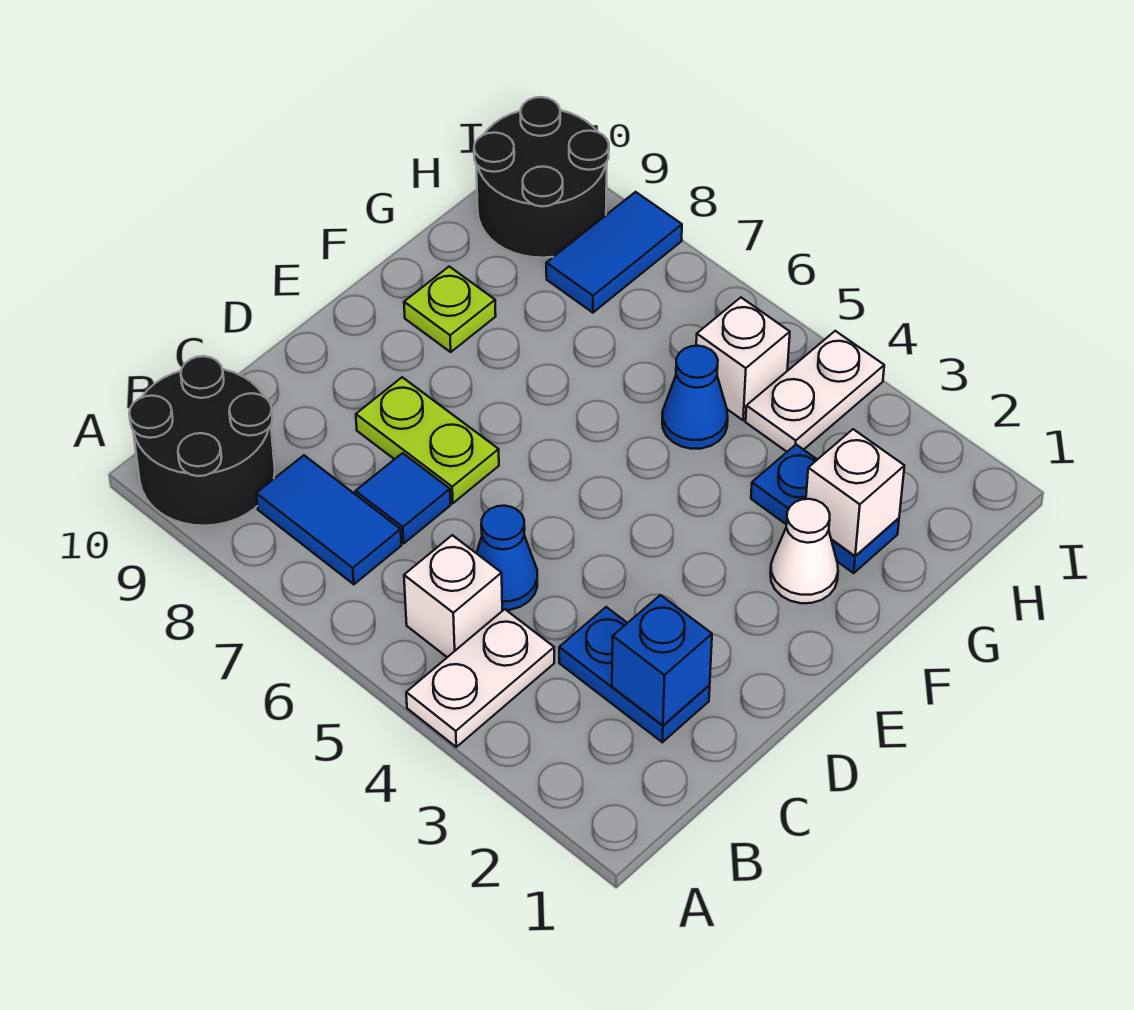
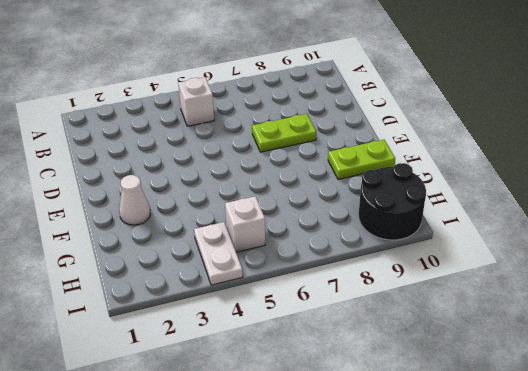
lime plate F9:F10 level 1 -> lime plate F9 level 1
none -> white plate A4:B4 level 1
none -> black round brick A9:B10 level 1
none -> blue tile B7:B8 level 1

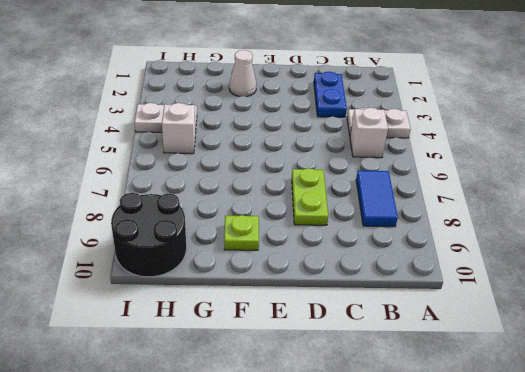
none -> black round brick A9:B10 level 1
none -> blue cone C5 level 1
none -> blue tile C7 level 1

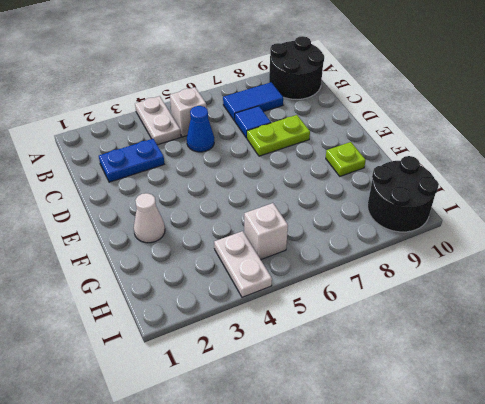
none -> blue plate G2:G3 level 1
none -> blue cone G5 level 1
none -> blue tile H8:I8 level 1

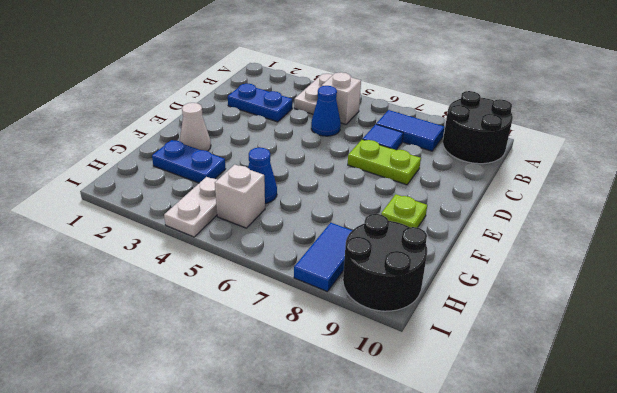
none -> blue brick C2 level 2
none -> white brick G2 level 2

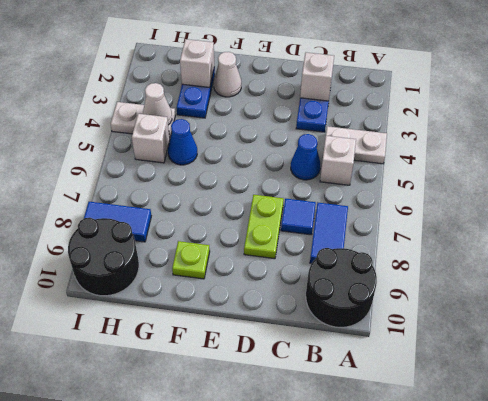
white brick C2 level 2 -> blue brick C2 level 2
white cone H4 level 2 -> none

